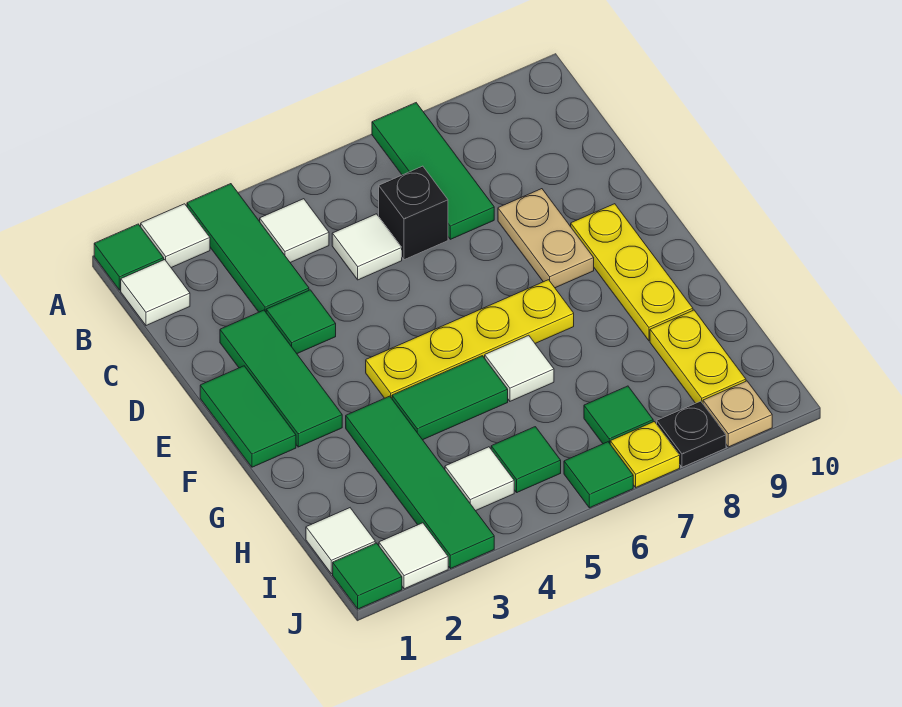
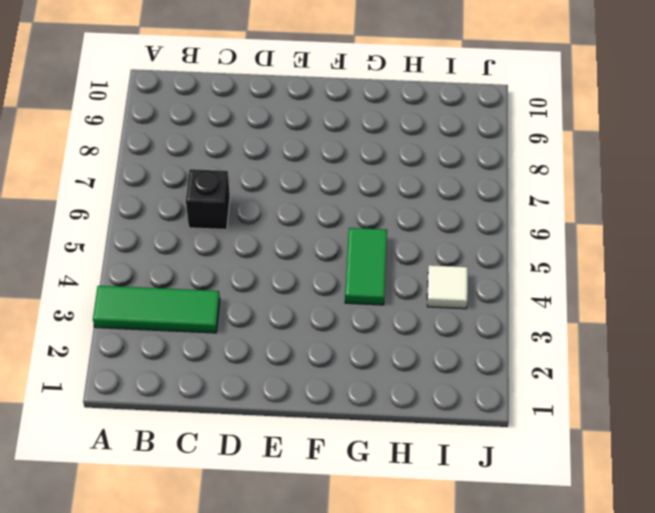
none -> green tile A1 level 1
none -> white tile A2 level 1
none -> green tile A7:C7 level 1

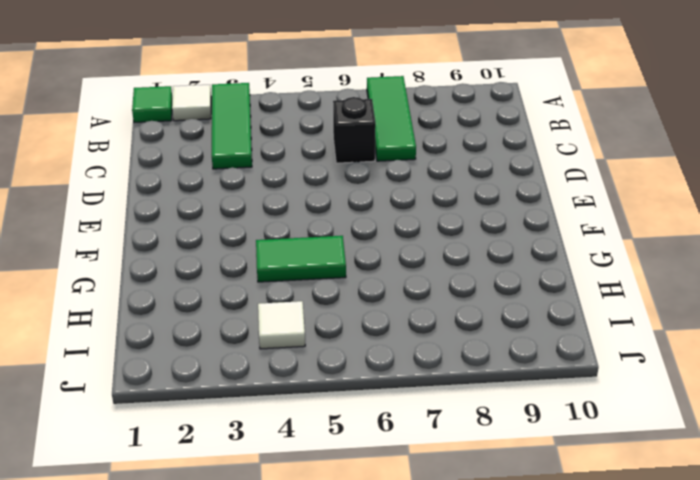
none -> white tile B1 level 1
none -> white tile B4 level 1
none -> white tile C5 level 1

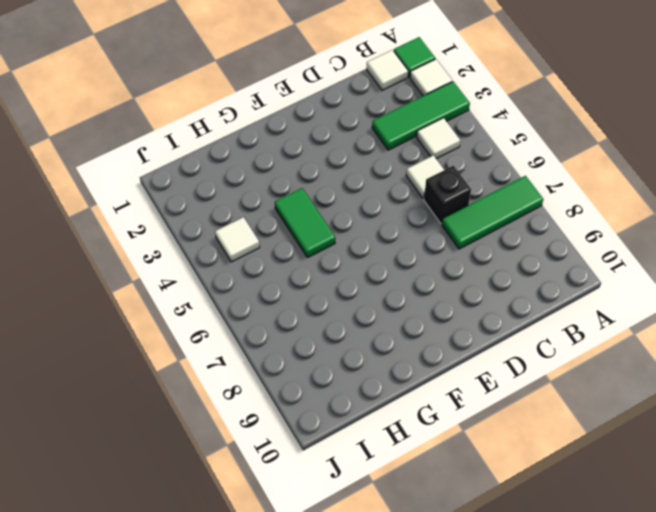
none -> green tile D2:F2 level 1
none -> green tile D3 level 1
none -> tan plate D8:E8 level 1

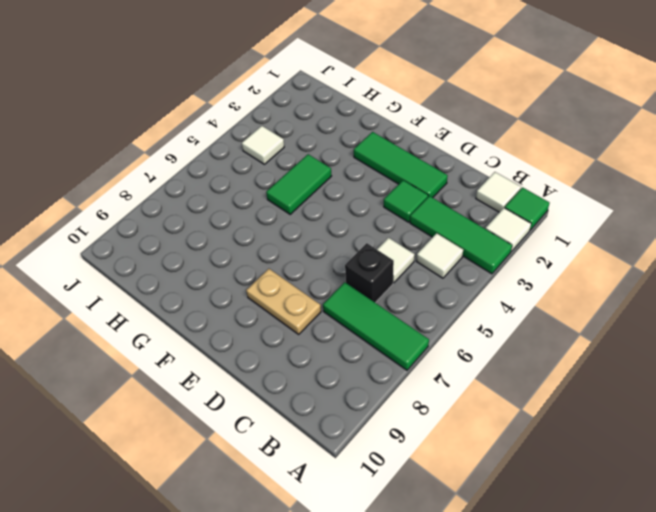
none -> green tile E1:F1 level 1
none -> yellow plate E9:G9 level 1
none -> yellow plate F4:F7 level 1

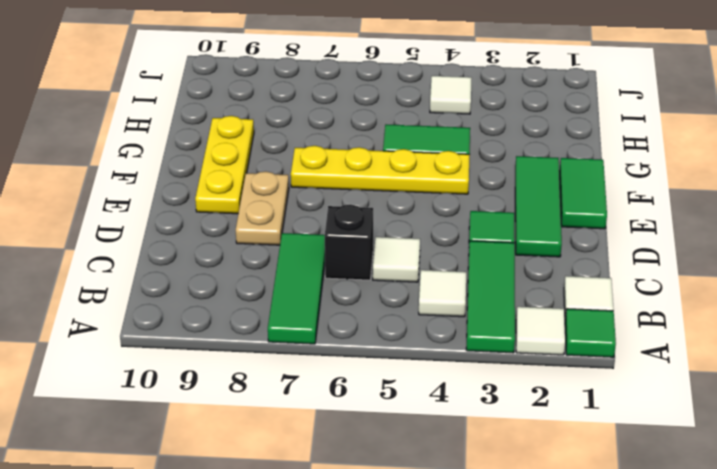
none -> green tile G3:J3 level 1
none -> white tile G6 level 1
none -> yellow plate H9:I9 level 1

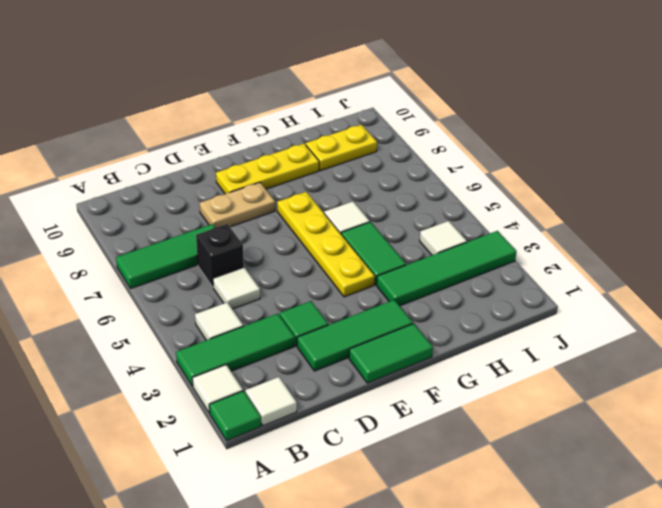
none -> white tile I1 level 1
none -> green tile I5 level 1
none -> green tile I7 level 1

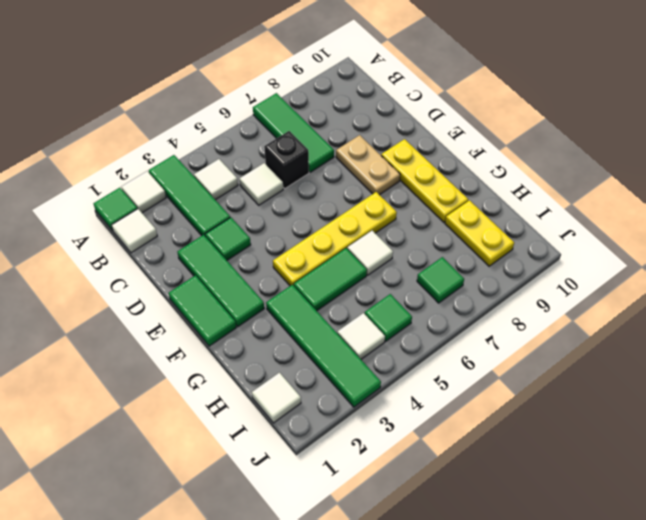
none -> green tile J1 level 1
none -> white tile J2 level 1
none -> green tile J6 level 1

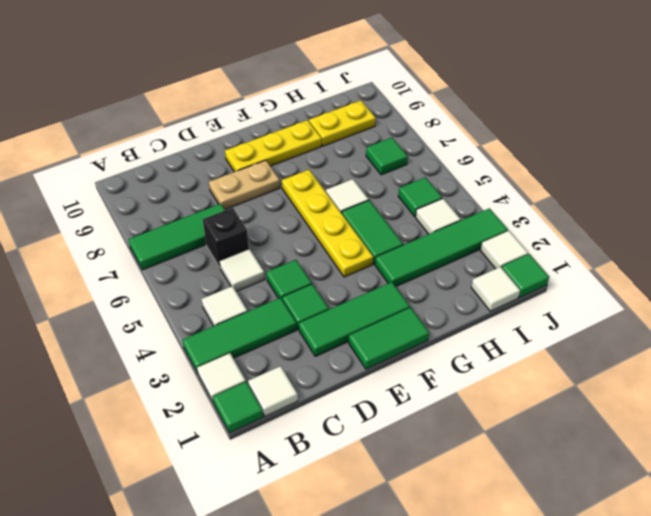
green tile D4 level 1 -> green tile J6 level 1
none -> yellow plate J7 level 1
none -> black plate J8 level 1
none -> tan plate J9 level 1

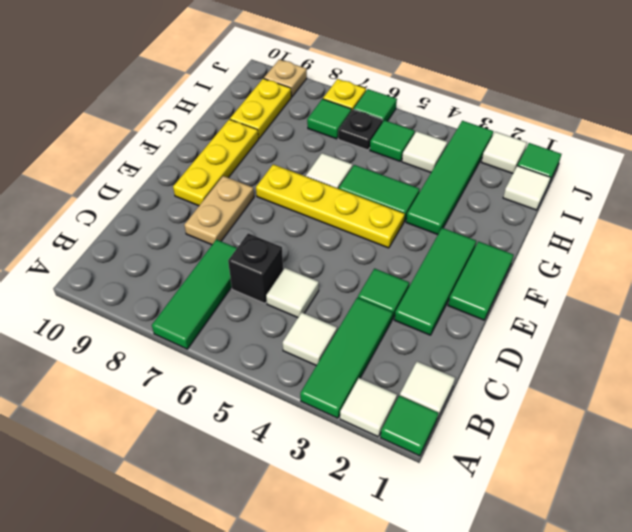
black plate I6 level 1 -> black plate J8 level 1

